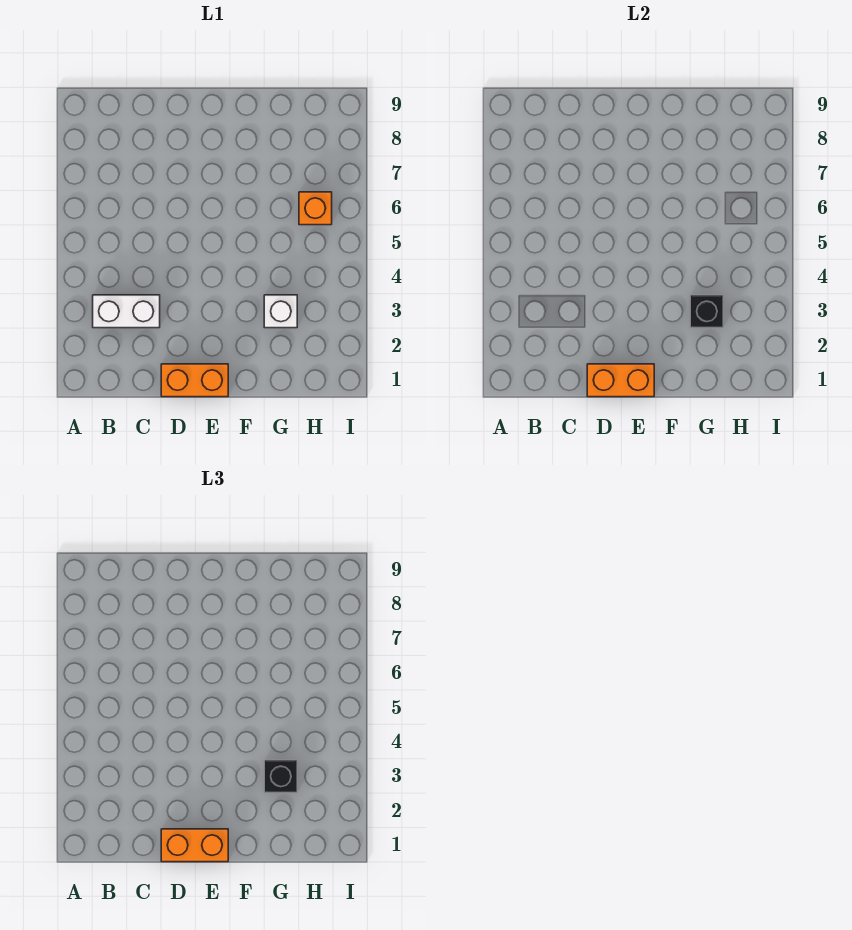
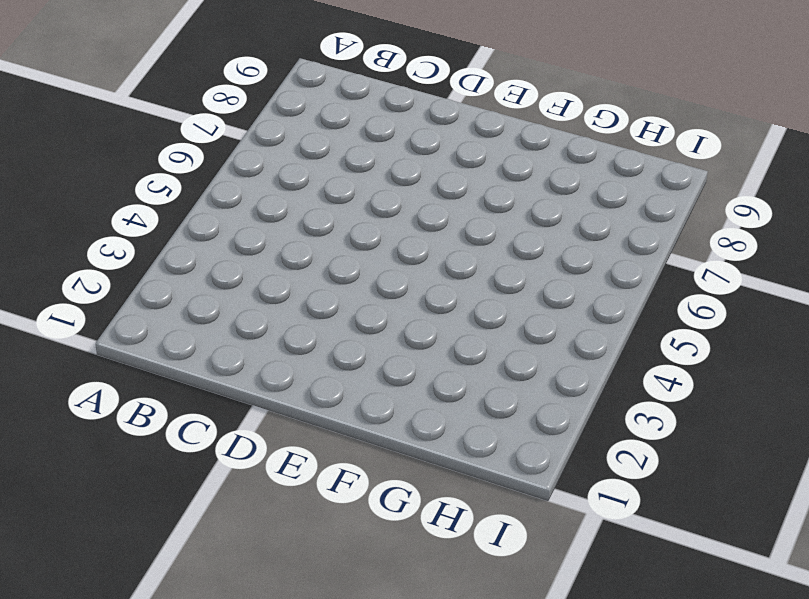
none -> white brick B3:C3 level 1
none -> orange brick D1:E1 level 1

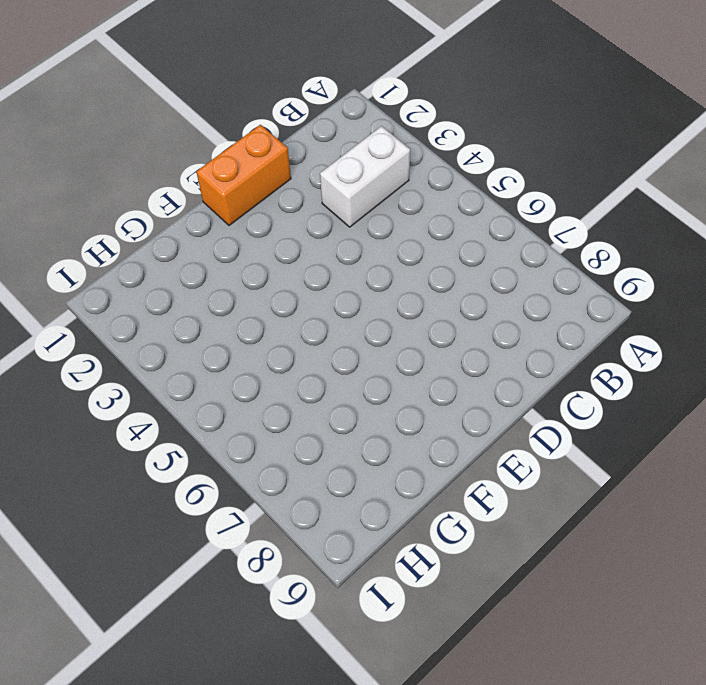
none -> white brick G3 level 1
none -> orange brick H6 level 1

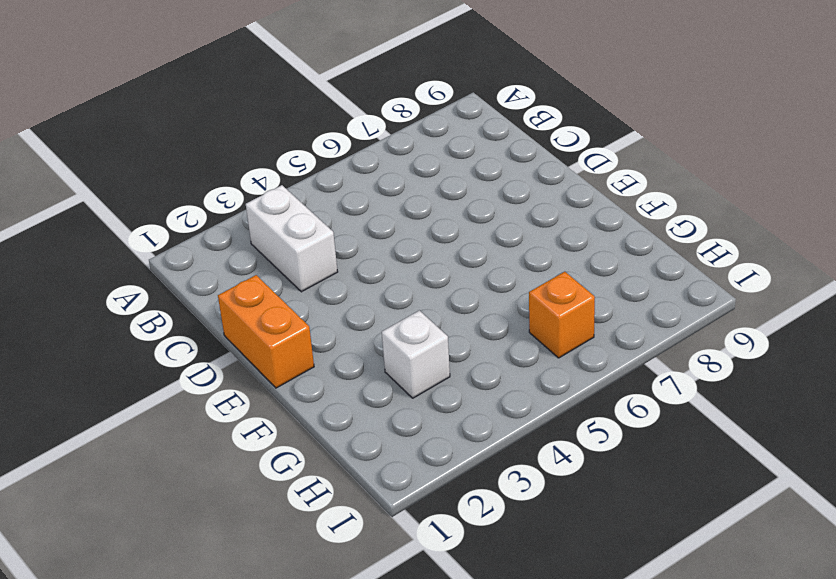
none -> orange brick D1:E1 level 2
none -> black brick G3 level 2

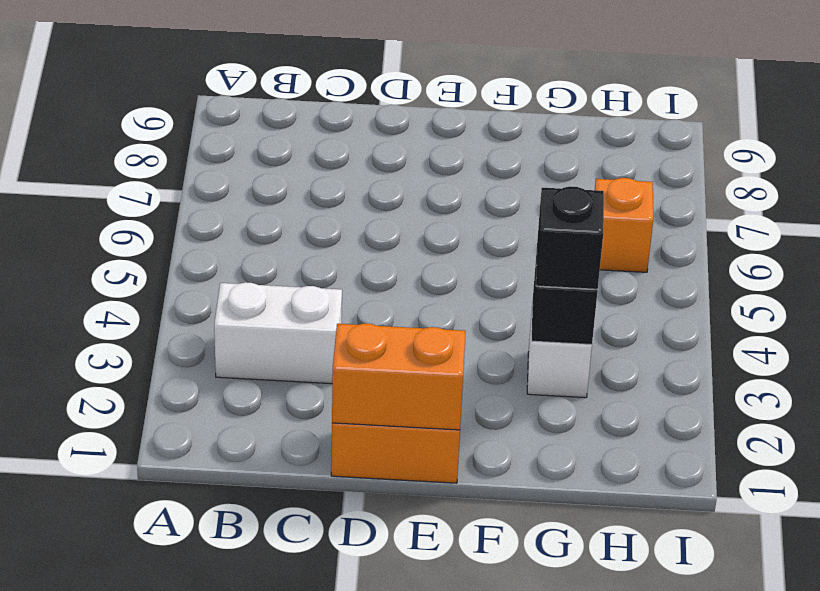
none -> orange brick D1:E1 level 3

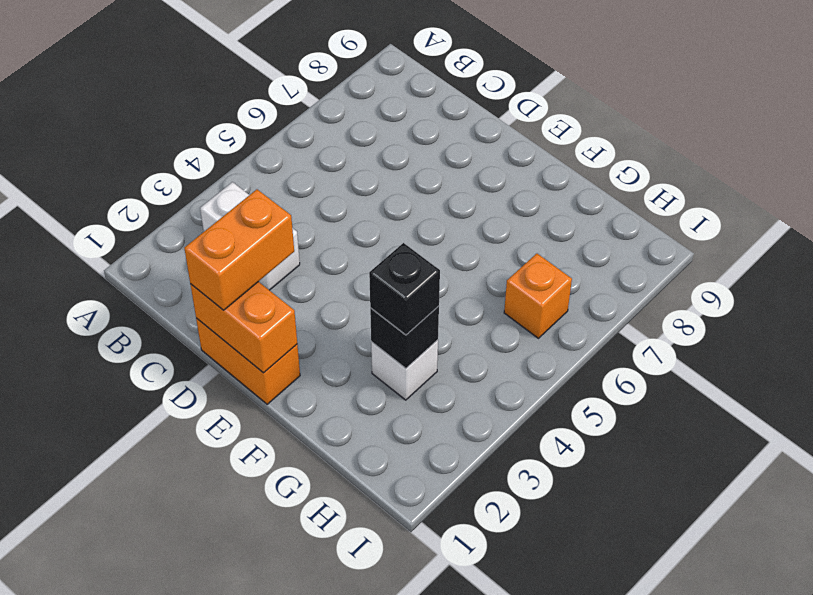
orange brick D1:D2 level 3 -> orange brick D1:E1 level 3

